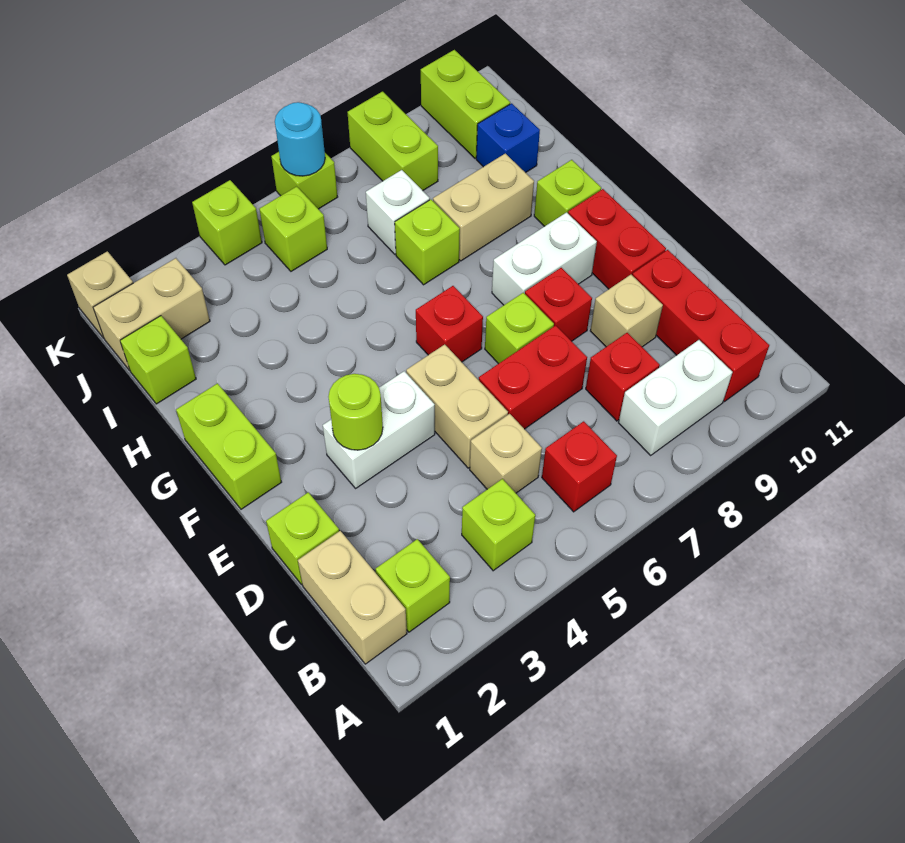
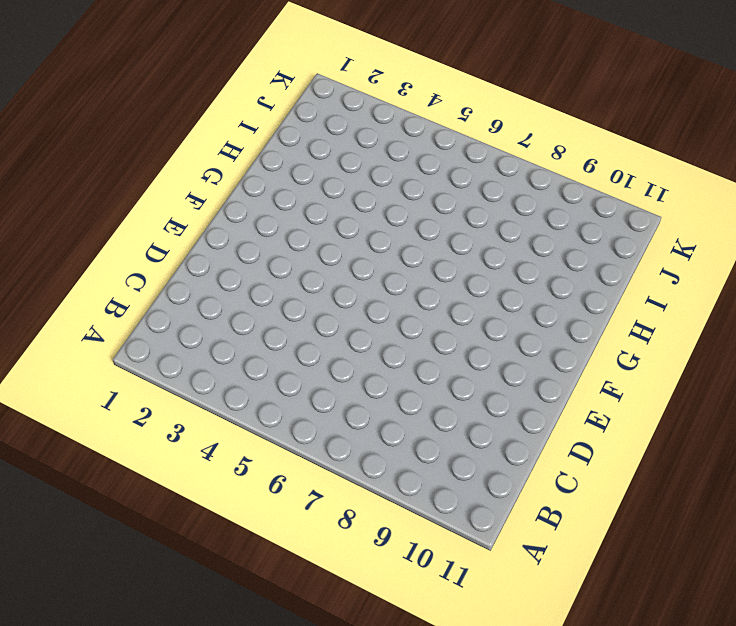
none -> tan brick B1:C1 level 1
none -> lime brick B2 level 1
none -> lime brick B4 level 1
none -> red brick B6 level 1

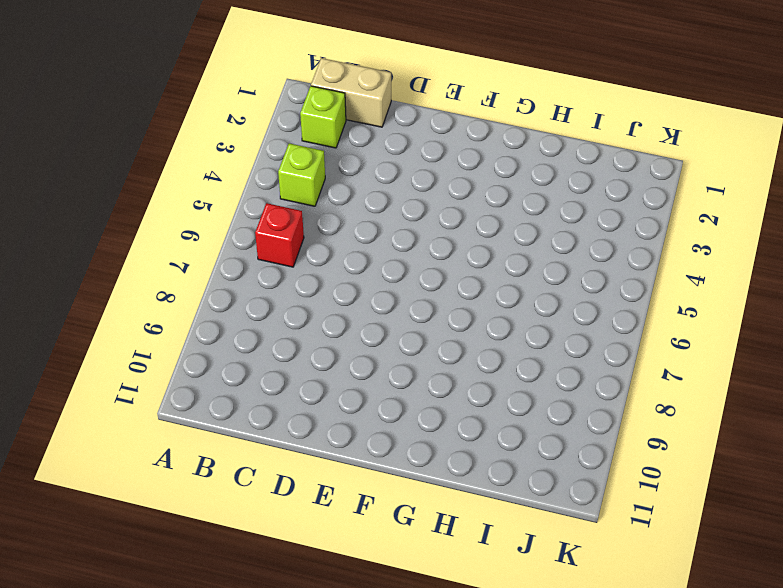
none -> white brick B8:B9 level 1
none -> red brick B10:D10 level 1
none -> tan brick C5 level 1
none -> red brick C8 level 1

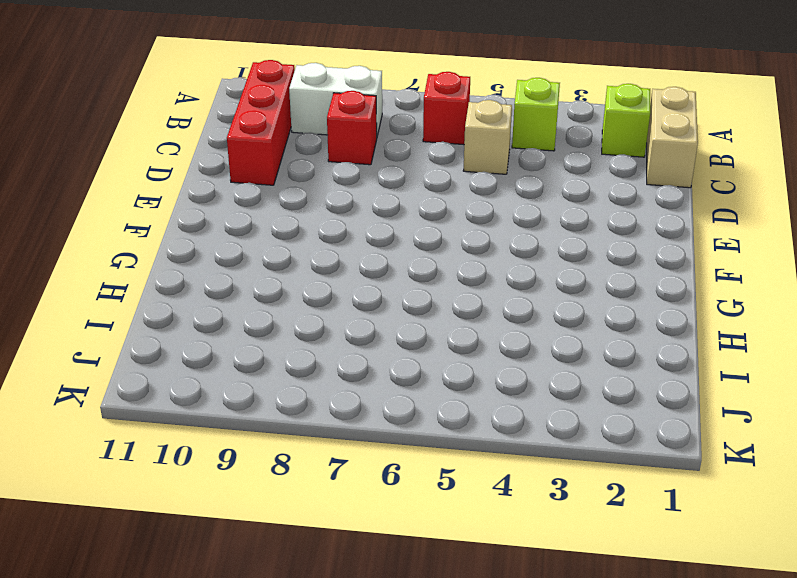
none -> lime brick D1 level 1
none -> tan brick D5:E5 level 1
none -> red brick D6:D7 level 1
none -> tan brick D9 level 1

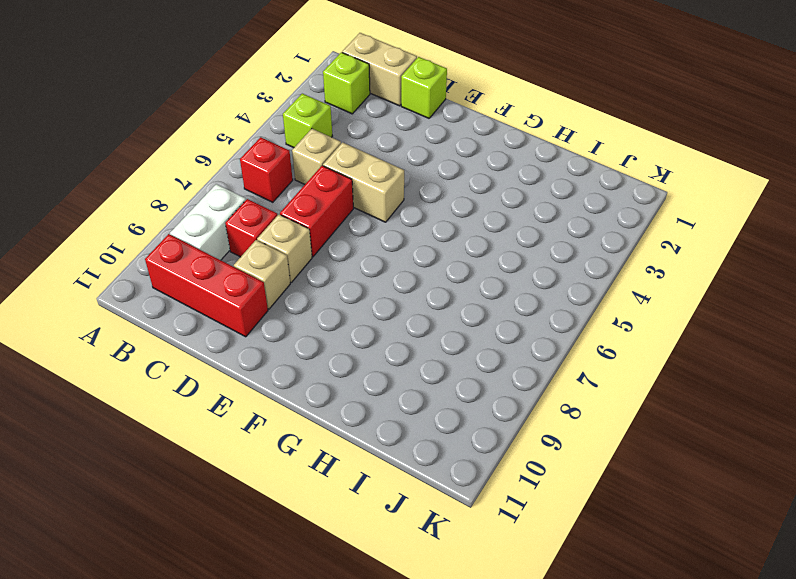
tan brick D8 level 1 -> tan brick K1 level 1
none -> white brick E3:E4 level 1
none -> lime brick E7 level 1
none -> red brick E8 level 1
none -> red brick E10:F10 level 1

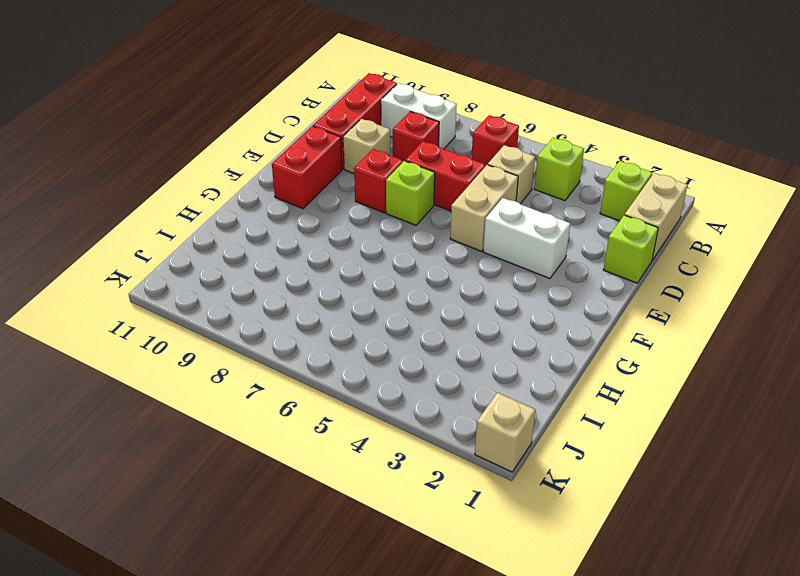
none -> lime brick F1:G1 level 1
none -> red brick F6 level 1
none -> white brick F8:F9 level 1
none -> lime brick G10 level 1

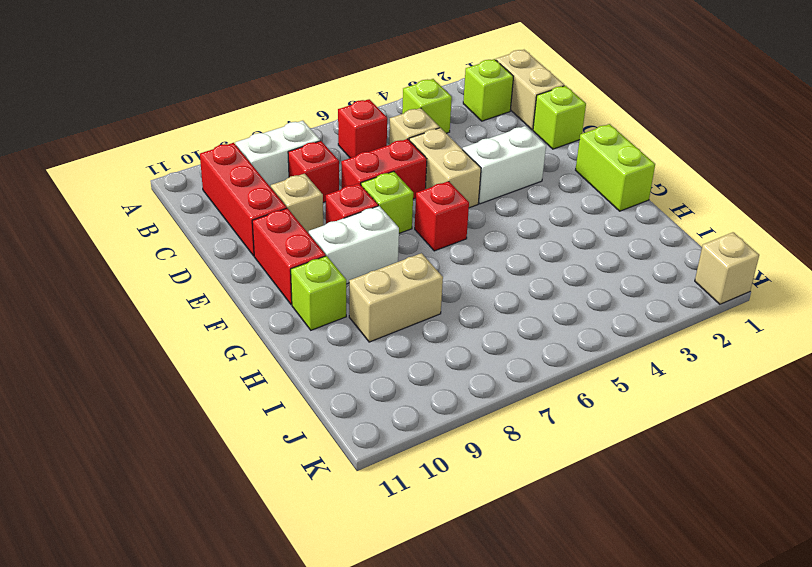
none -> lime brick H7 level 1
none -> lime brick I1 level 1
none -> white brick I7 level 1
none -> blue brick I10 level 1

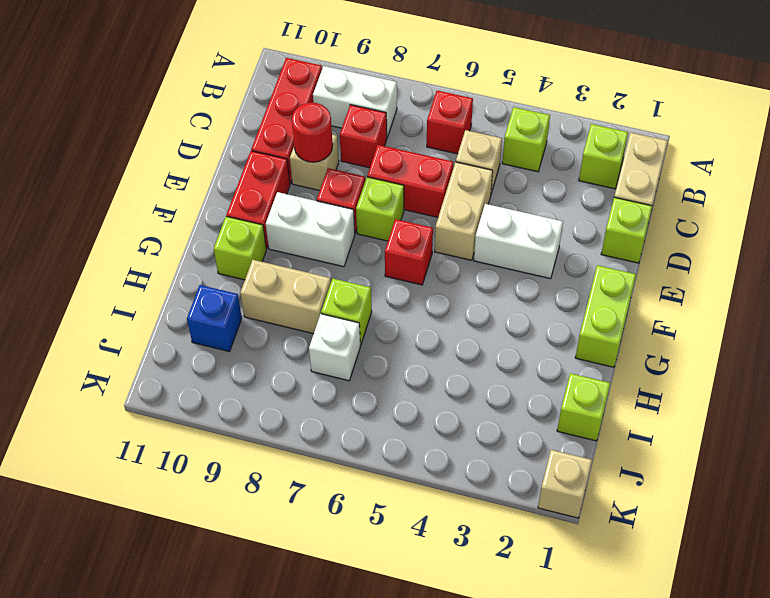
red round brick D9 level 2 -> none
none -> tan brick J1:J2 level 1
none -> lime brick J5 level 1
none -> lime brick J8:K8 level 1
none -> lime brick J10:K10 level 1

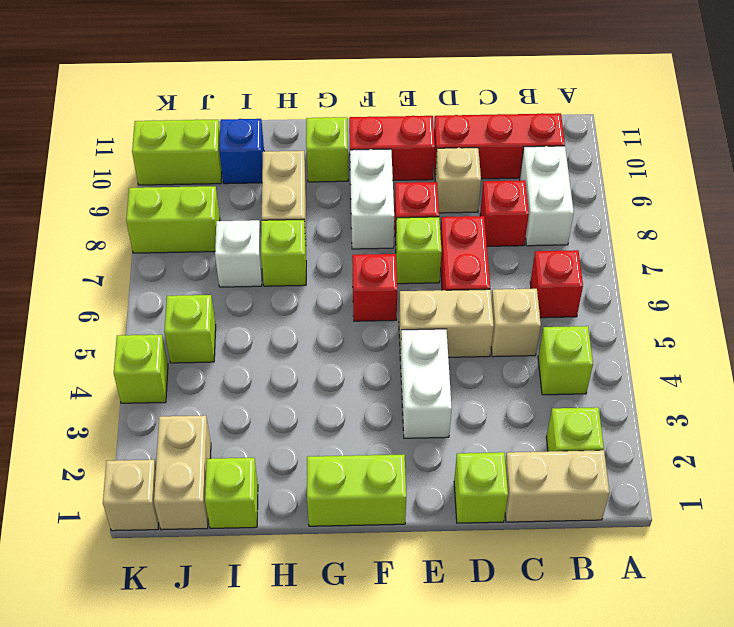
none -> lime brick K6 level 1
none -> lime round brick E3 level 2
none -> cyan round brick K6 level 2

